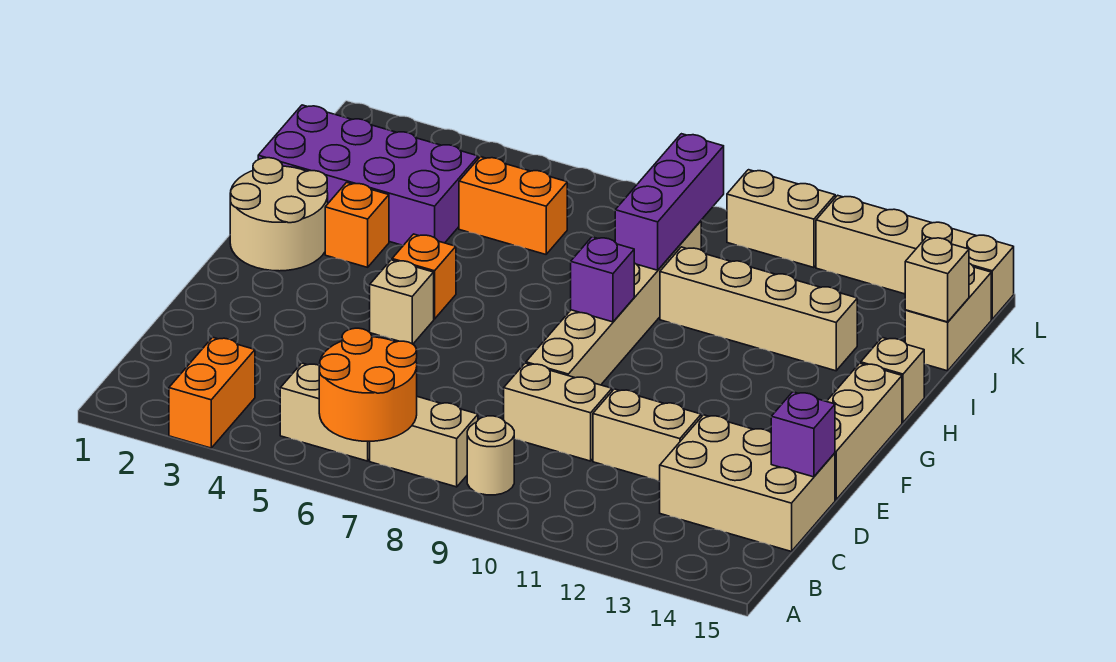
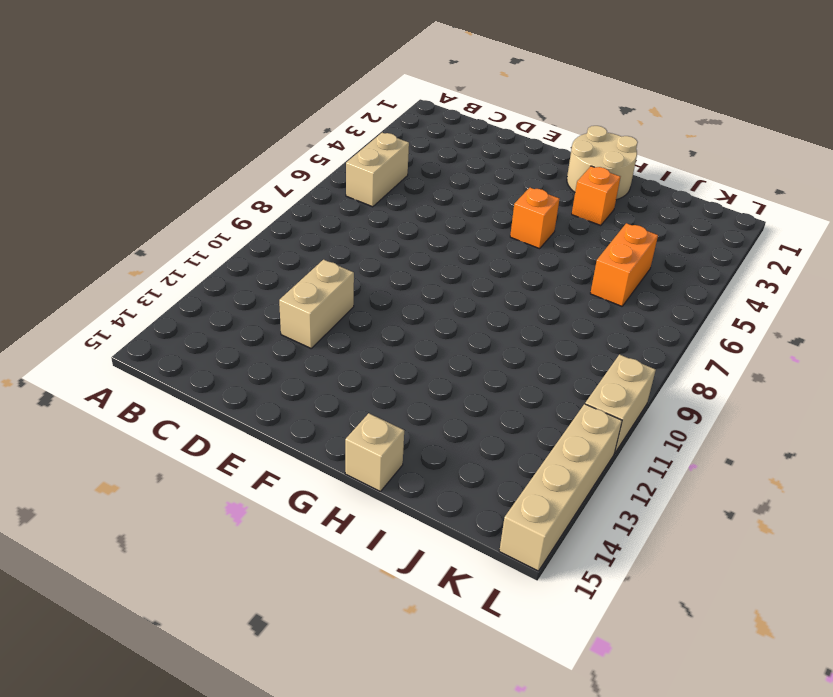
none -> orange brick A3:B3 level 1
none -> tan brick B7:B8 level 1
none -> tan round brick B9 level 1

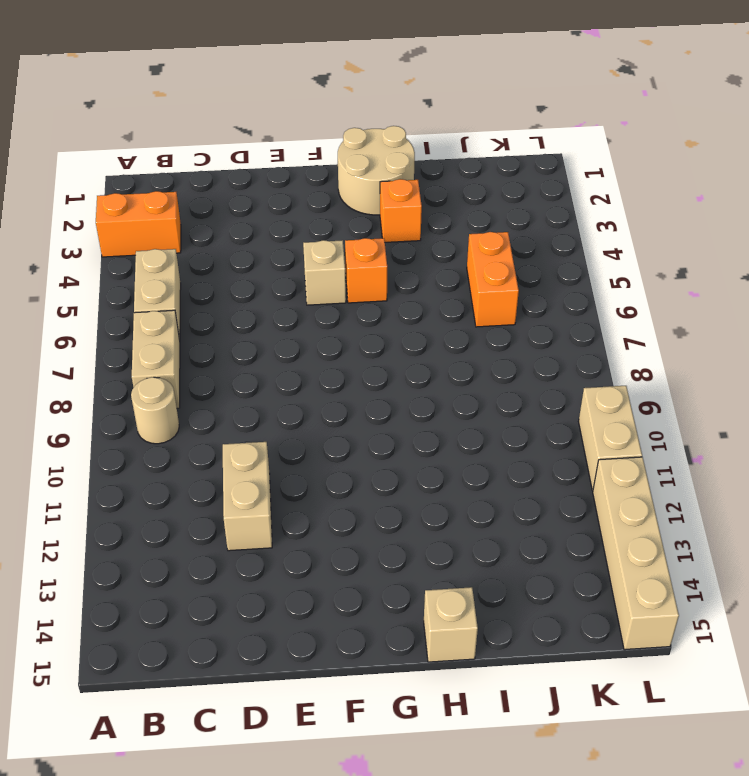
none -> tan brick C13:D15 level 1
none -> tan brick D9:D10 level 1
none -> tan brick E9:J9 level 1

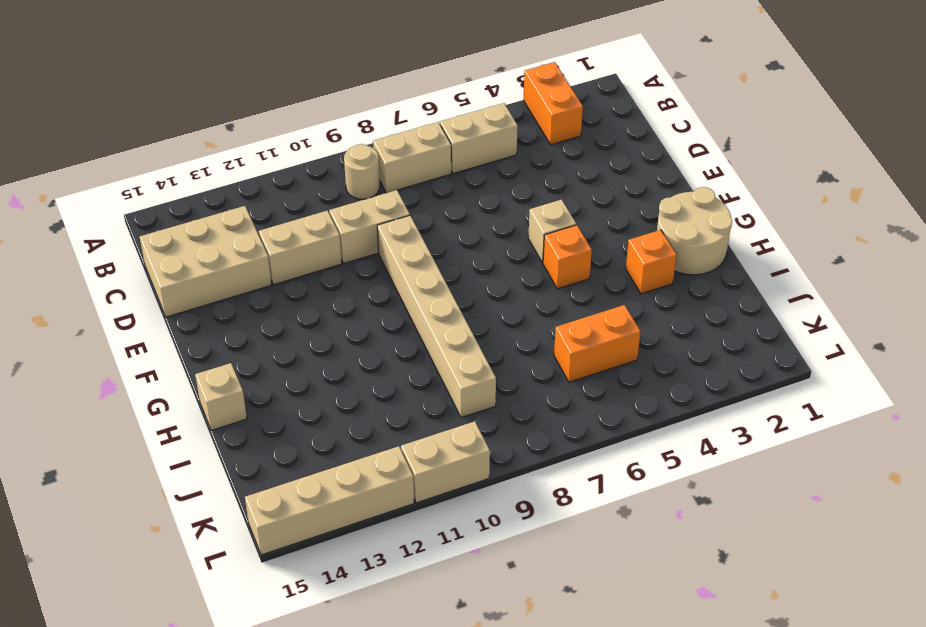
none -> tan brick E15:G15 level 1
none -> purple brick I1:J4 level 1
none -> tan brick I10:I13 level 1

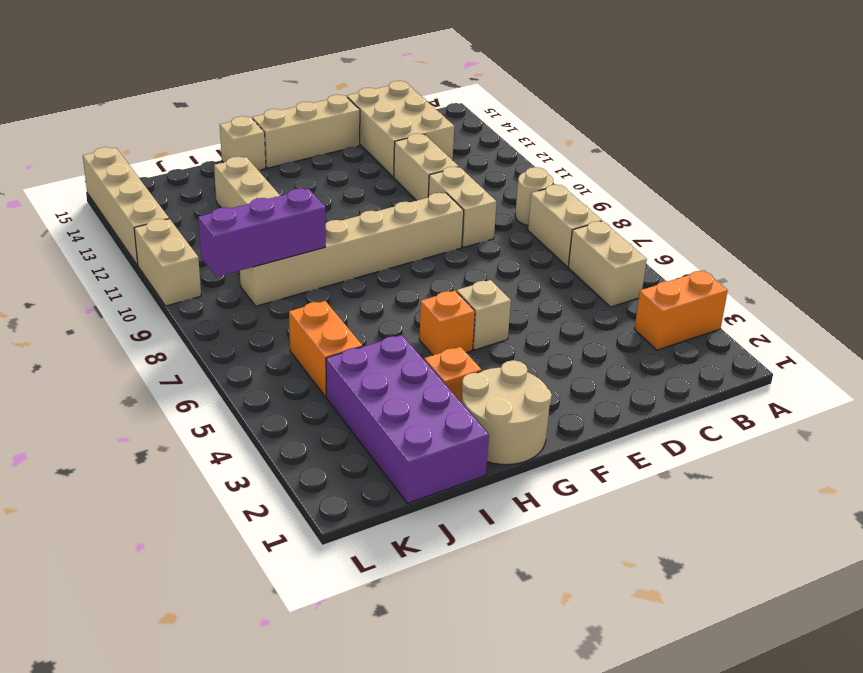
none -> tan brick J15:K15 level 1
none -> orange round brick A6:B7 level 2
none -> purple brick D15 level 2

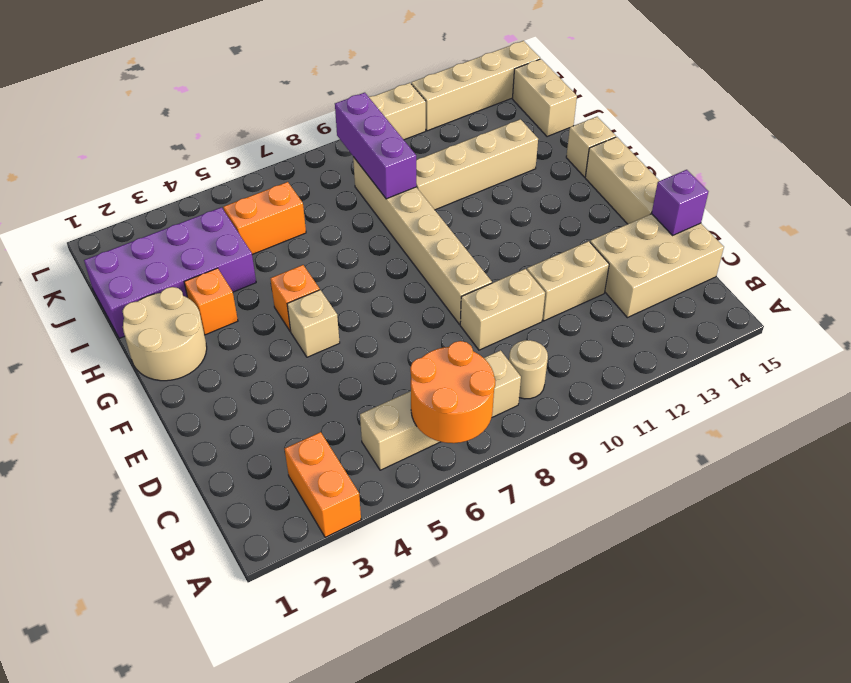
none -> purple brick G9 level 2
none -> tan brick J15 level 2

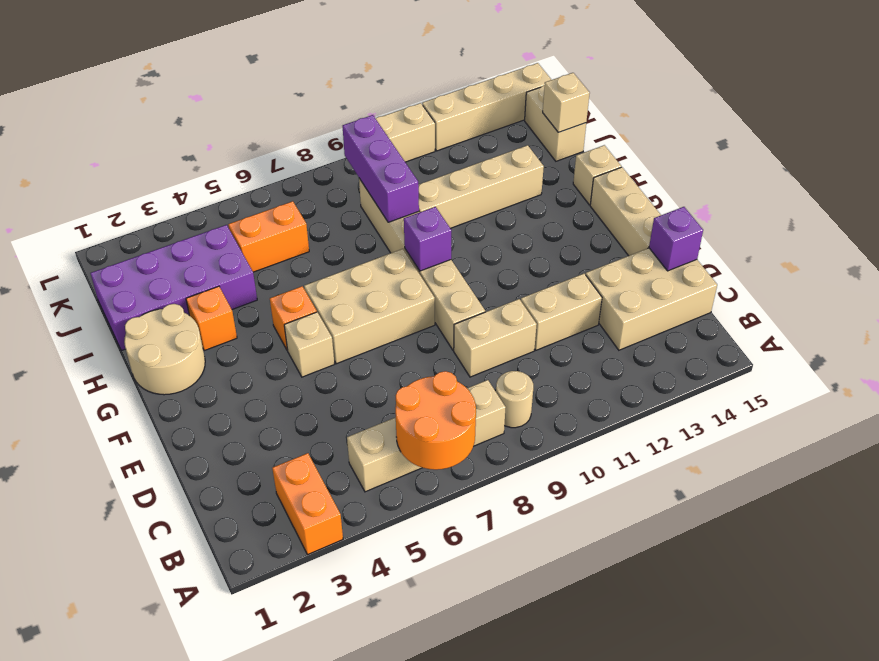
tan brick F6:G8 level 1 -> none

